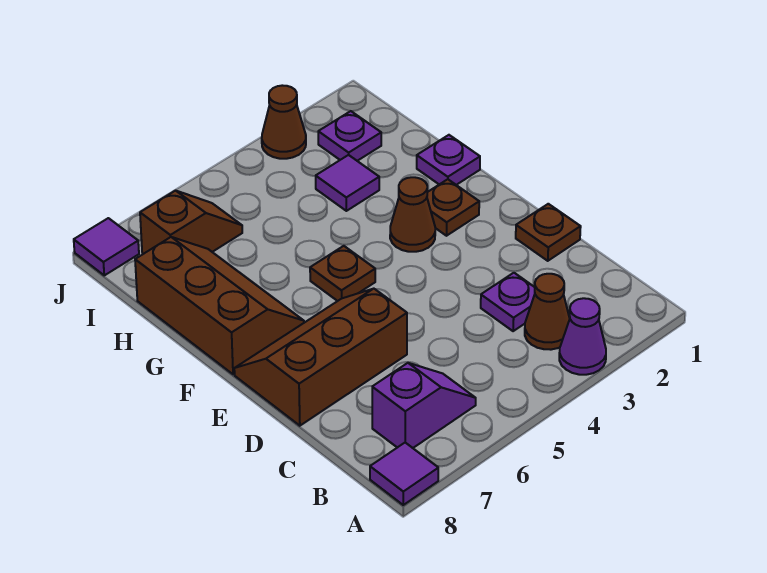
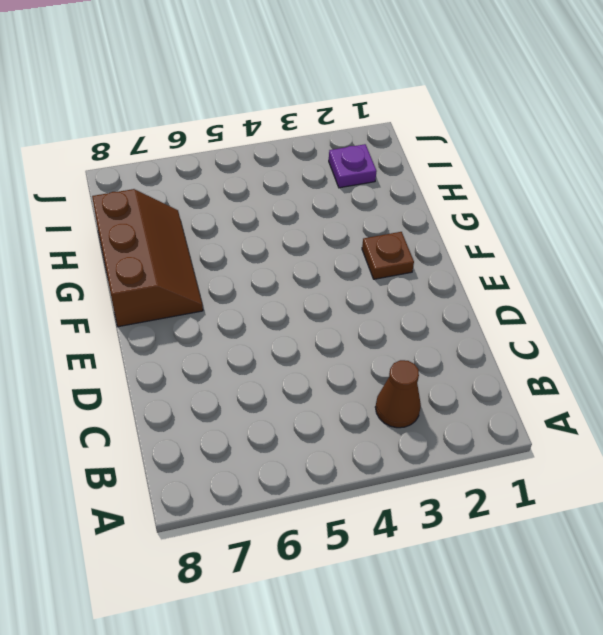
none -> purple cone A3 level 1
none -> purple tile A8 level 1
none -> purple slope B6:B7 level 1 top 7

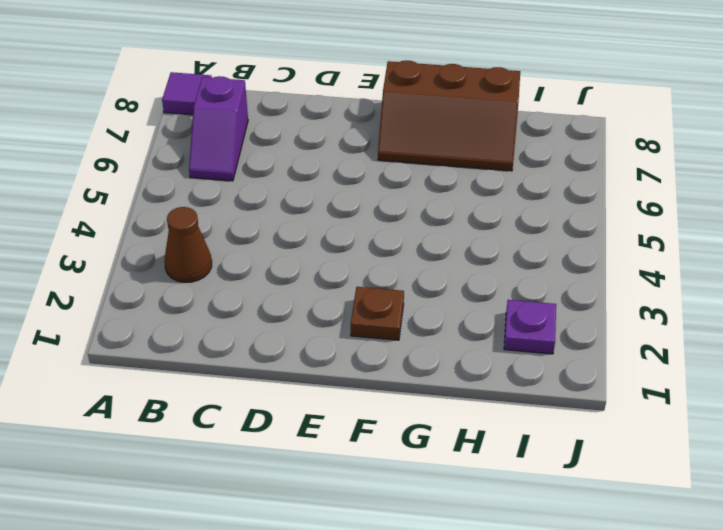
none -> purple cone A3 level 1
none -> purple plate C3 level 1
none -> brown plate D1 level 1

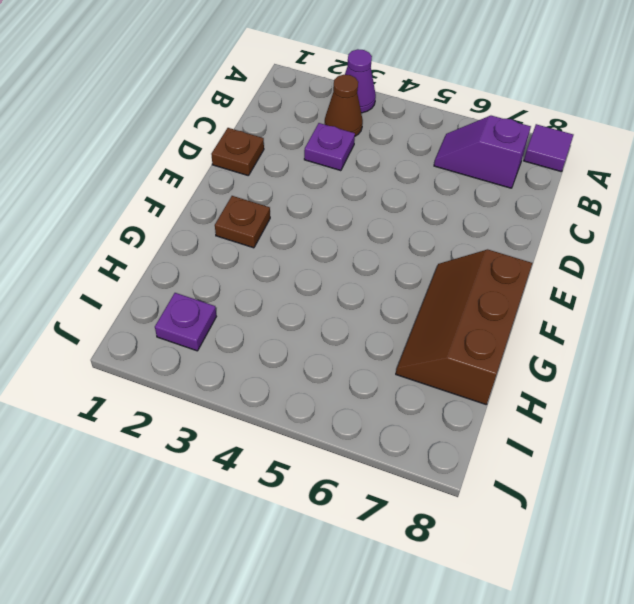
none -> brown slope D6:E8 level 1 top D
none -> brown cone F3 level 1
none -> brown plate F5 level 1

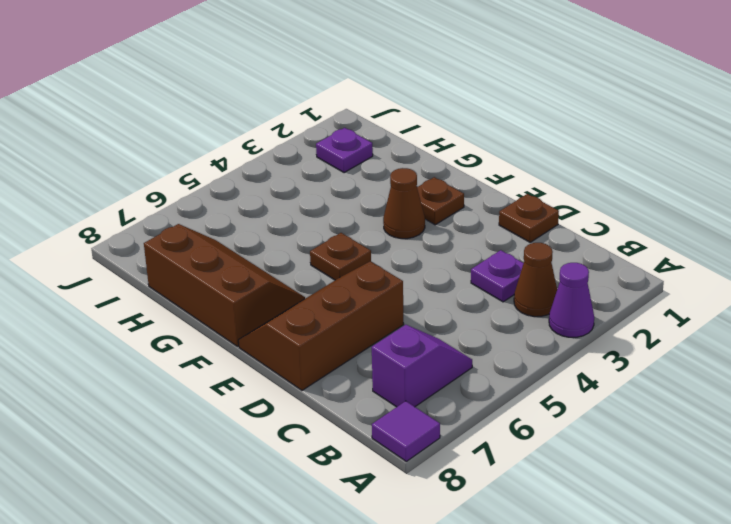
none -> purple plate G1 level 1
none -> purple tile H3 level 1
none -> brown slope I6:I7 level 1 top 7

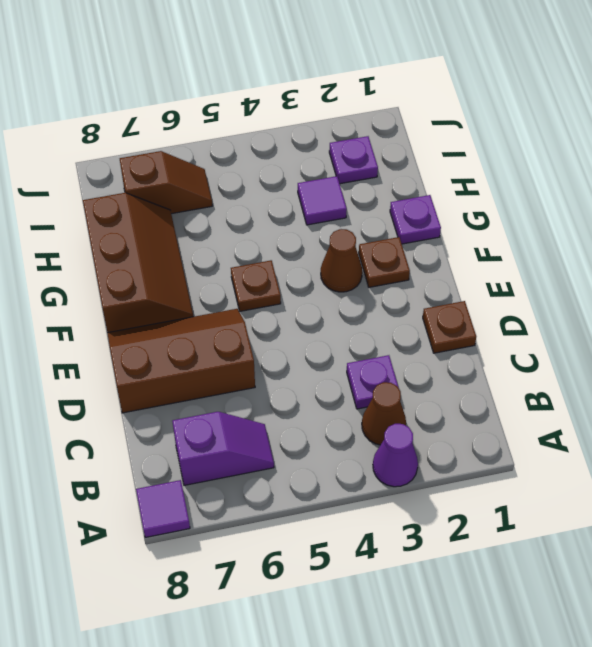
none -> brown cone J3 level 1
none -> purple tile J8 level 1

